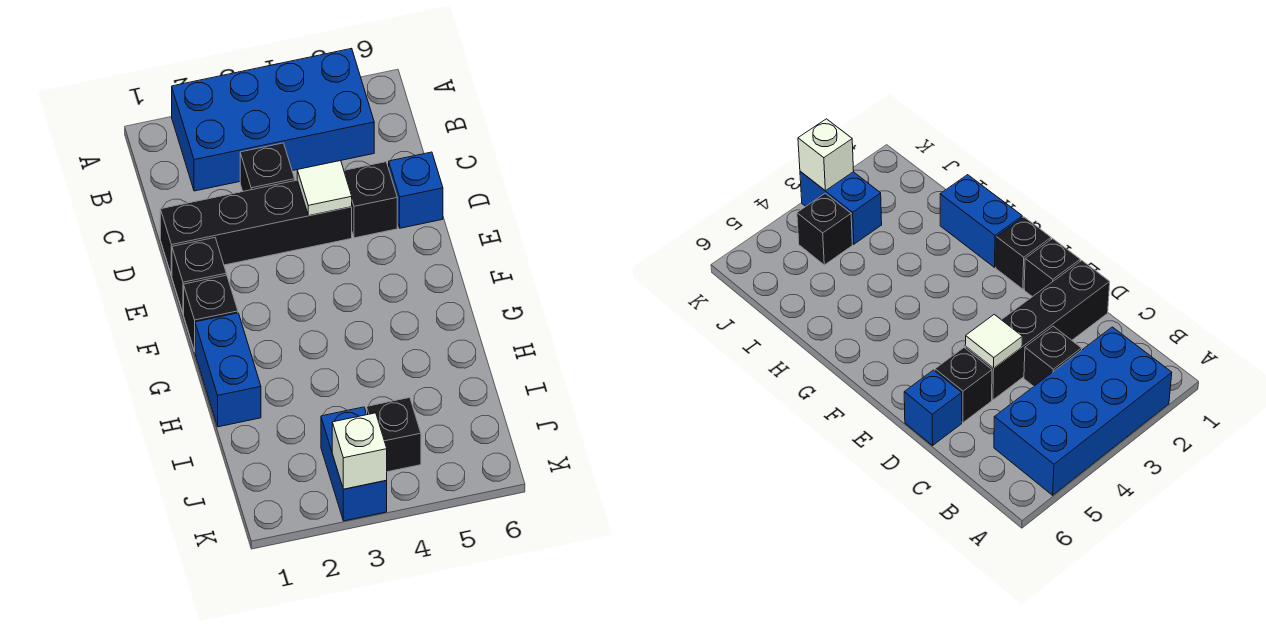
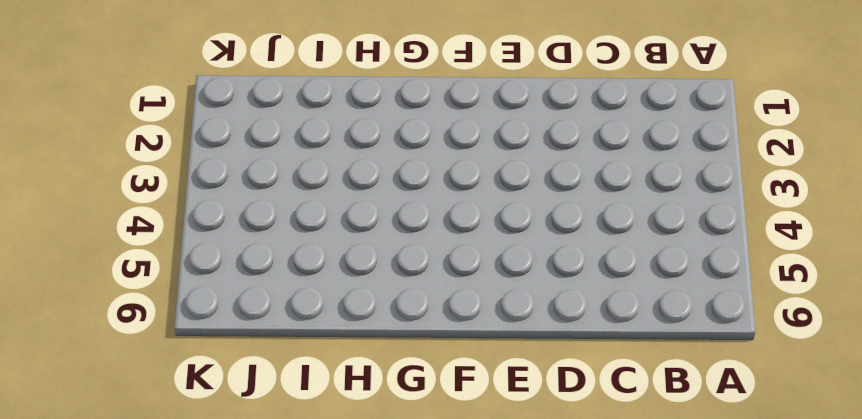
none -> blue brick A2:B5 level 1
none -> black brick C3 level 1
none -> black brick D1:D4 level 1

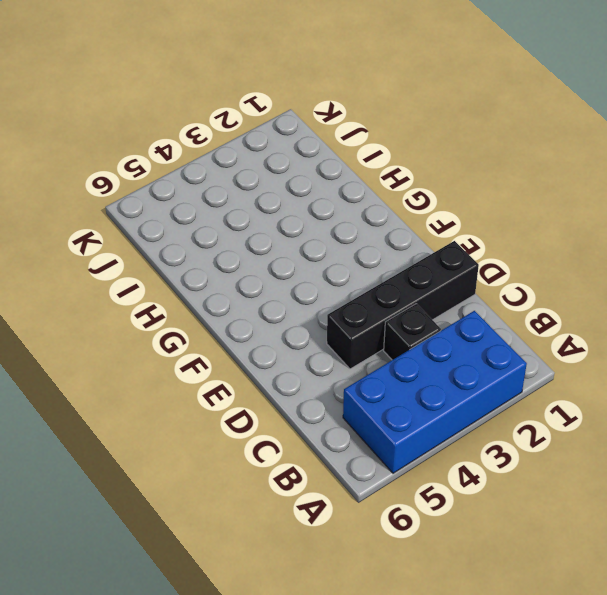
none -> black brick D5 level 1
none -> blue brick D6 level 1
none -> black brick E1 level 1

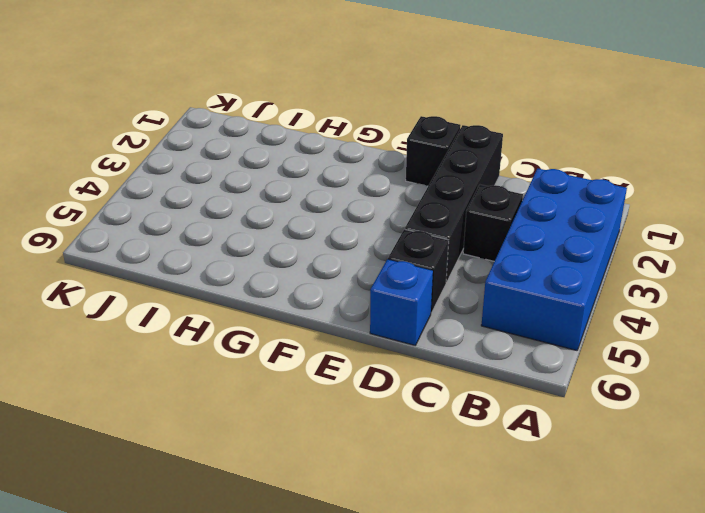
none -> black brick F1 level 1
none -> blue brick G1:H1 level 1
none -> blue brick J3:K3 level 1

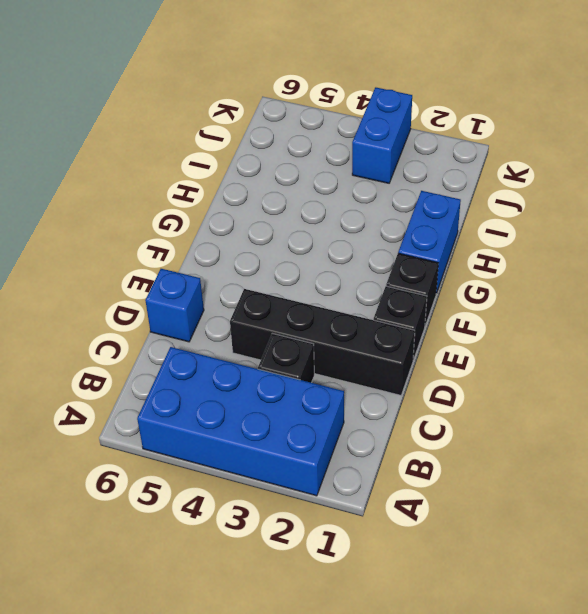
none -> black brick D5 level 1
none -> black brick J4 level 1
none -> white tile D4 level 2

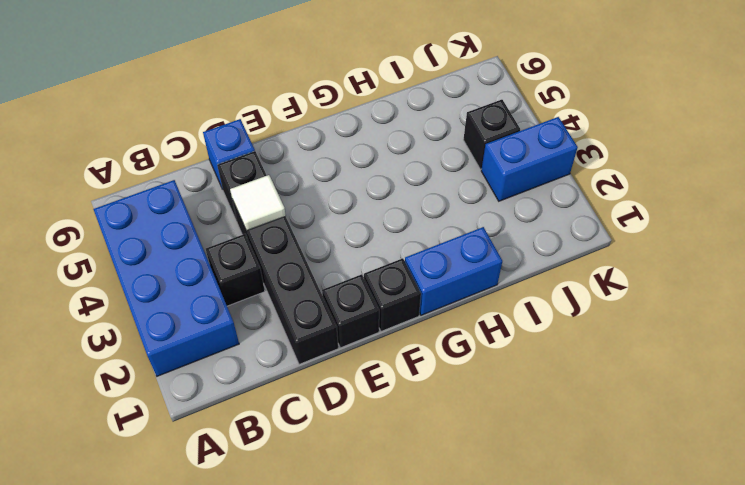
none -> white brick K3 level 2

